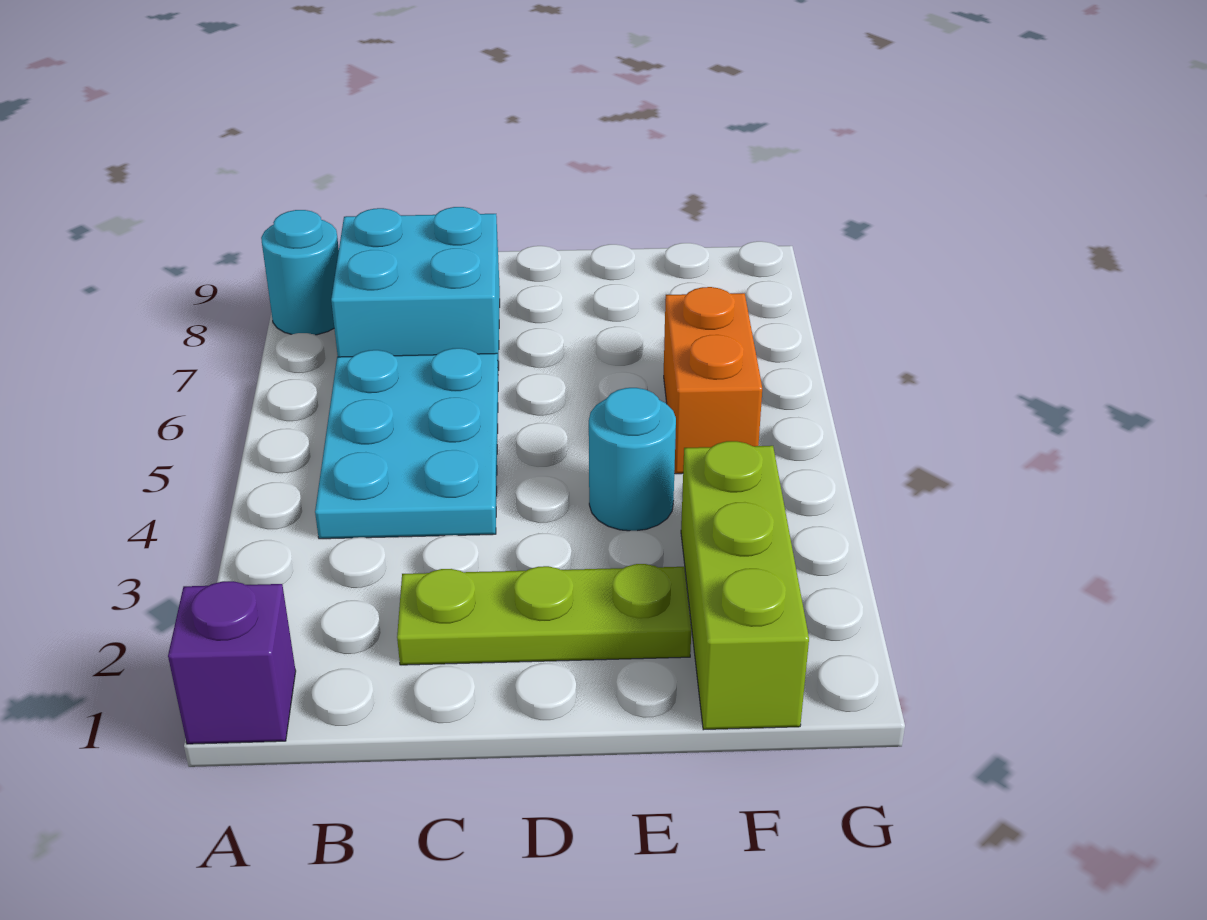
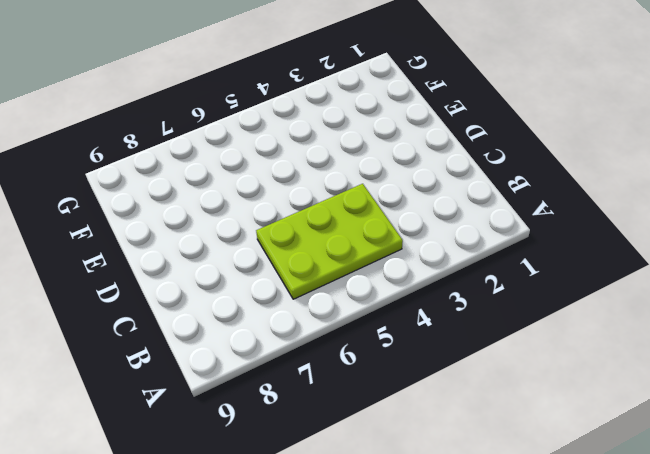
lime plate B4:C6 level 1 -> cyan plate B4:C6 level 1
none -> purple brick A1 level 1
none -> cyan round brick A8 level 1

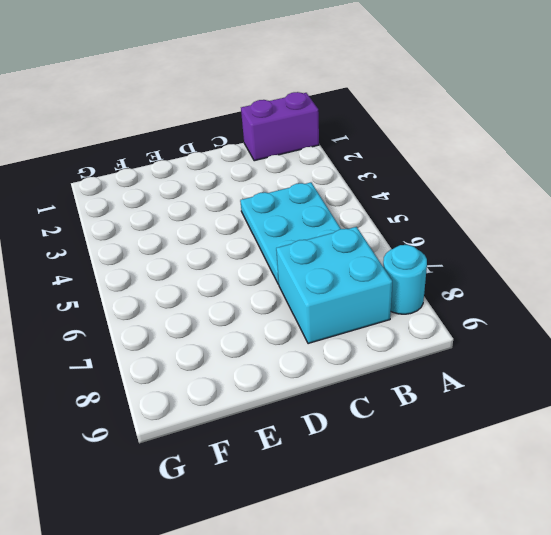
purple brick A1:B1 level 1 -> purple brick A1 level 1
none -> lime plate C2:E2 level 1
none -> cyan round brick E4 level 1

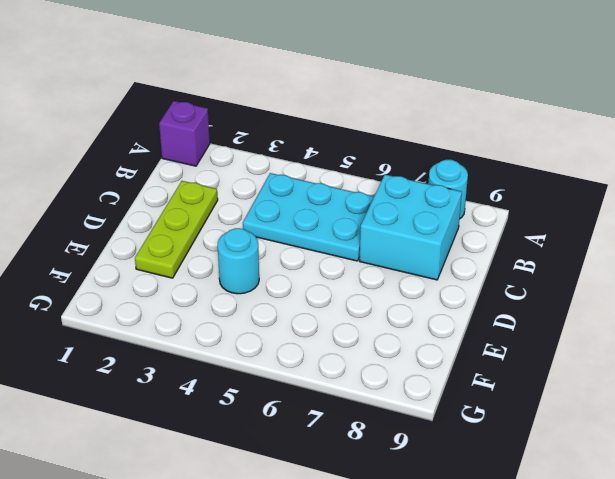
none -> lime brick F1:F3 level 1
none -> orange brick F5:F6 level 1

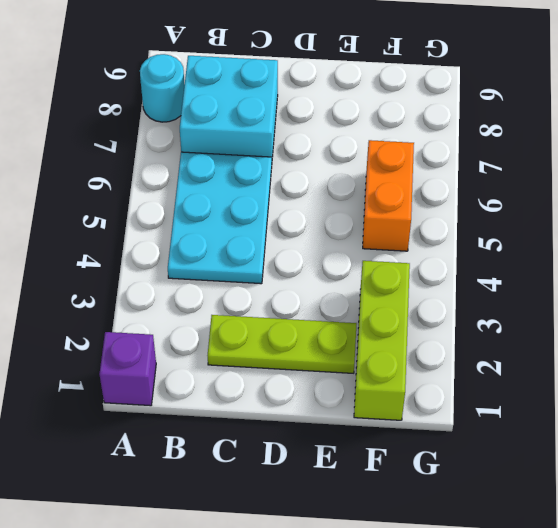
none -> cyan round brick E4 level 1

